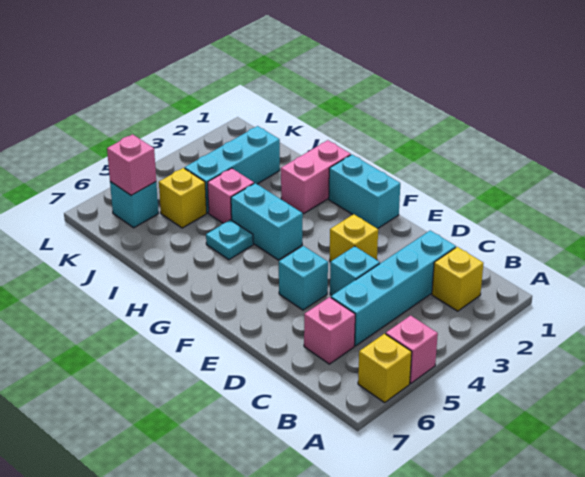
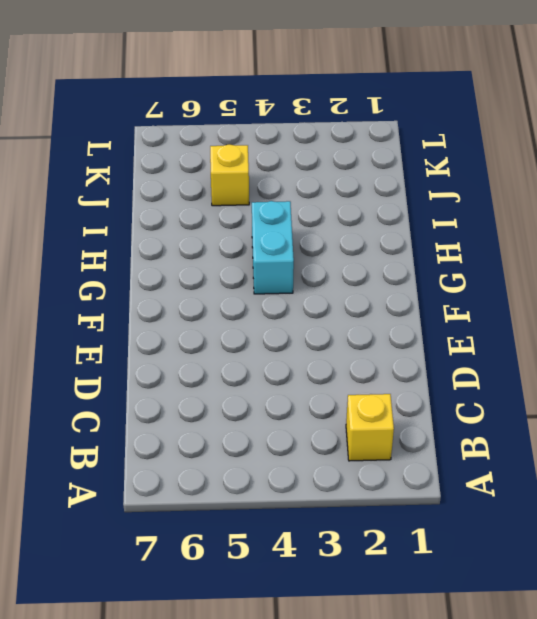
none -> pink brick A5 level 1
none -> yellow brick A6 level 1
none -> cyan brick C2:C5 level 1

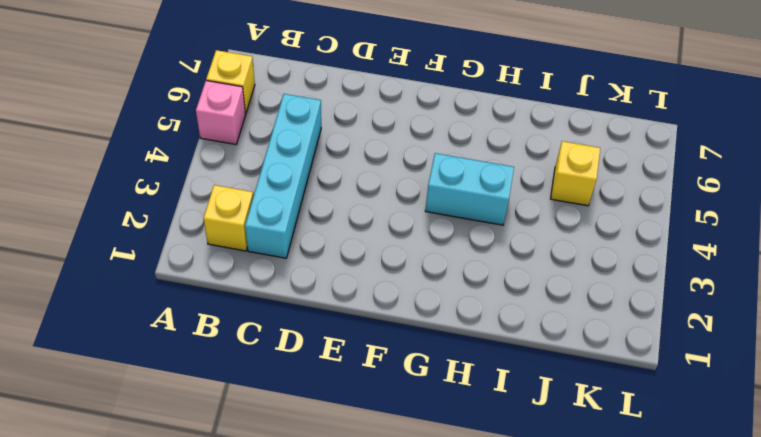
none -> pink brick C6 level 1
none -> cyan brick D4 level 1
none -> yellow brick E3 level 1

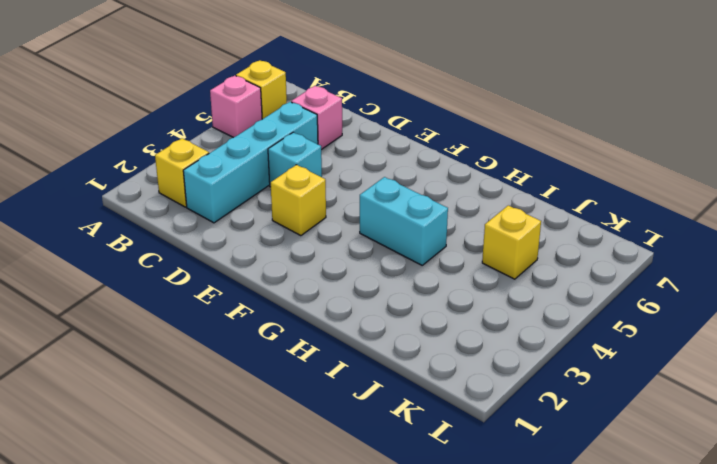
none -> cyan brick E5 level 1
none -> cyan brick F1:G1 level 1
none -> pink brick H1:H2 level 1

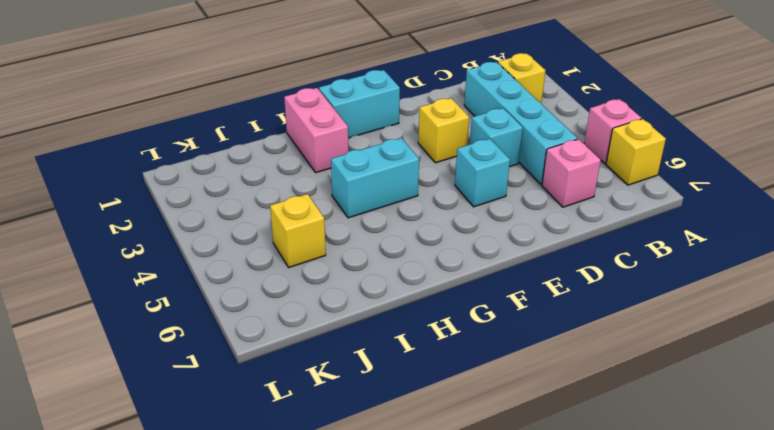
none -> cyan plate H5 level 1
none -> pink brick I4 level 1
none -> cyan brick J2:J4 level 1

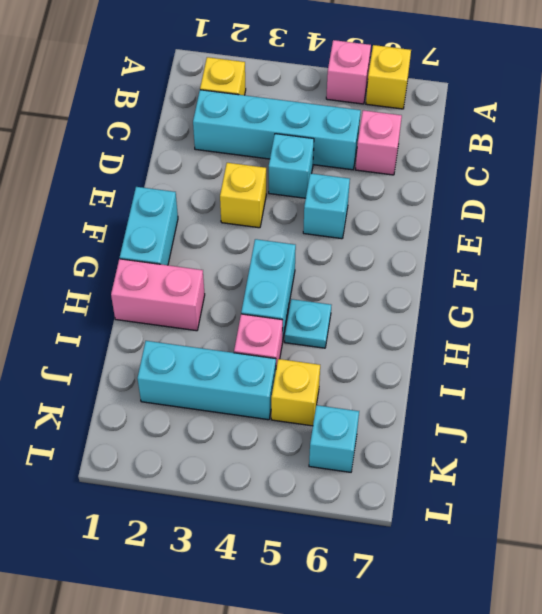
none -> pink brick K6 level 2

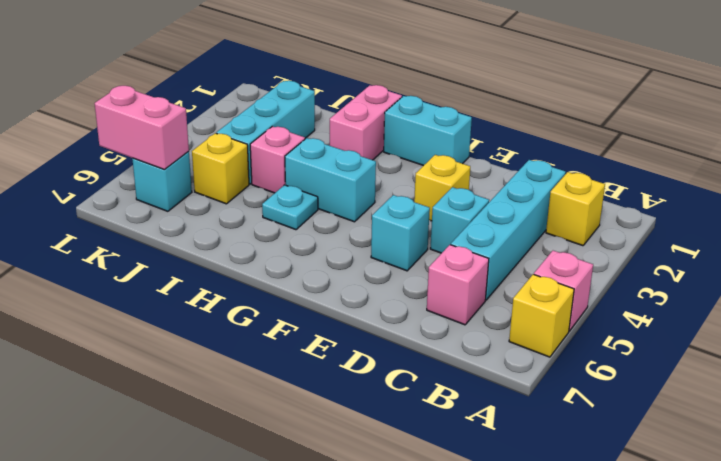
pink brick K6:L6 level 2 -> pink brick K6 level 2

